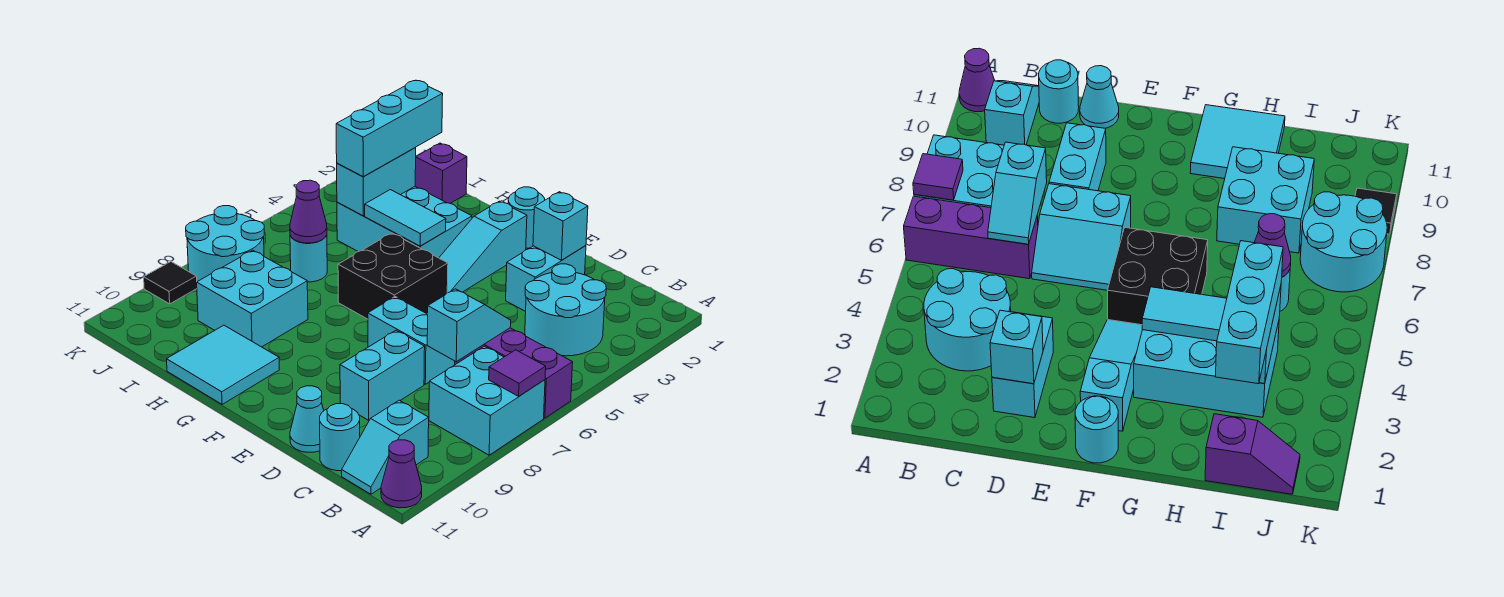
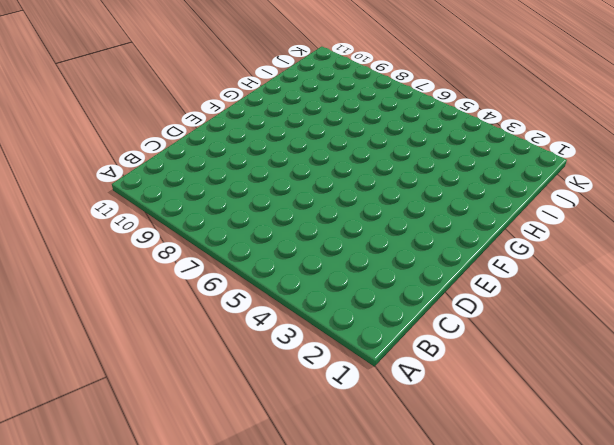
none -> purple brick A6:C6 level 1
none -> cyan brick A7:B8 level 1
none -> purple cone A11 level 1

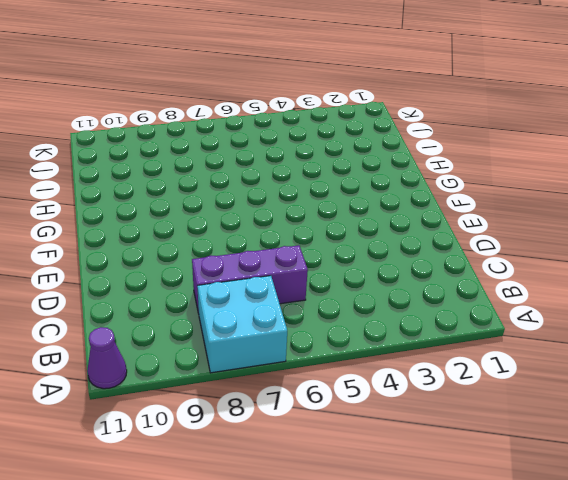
purple brick C6:C8 level 1 -> purple brick A6:C6 level 1
none -> cyan round brick B3:C4 level 1
none -> cyan slope B10:B11 level 1 top 10
none -> cyan round brick C11 level 1

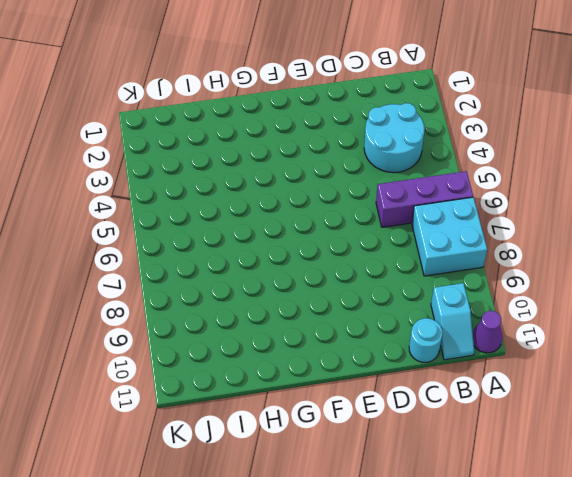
none -> cyan brick D2:D3 level 1
none -> cyan slope D6:E7 level 1 top 7
none -> cyan brick D8:D9 level 1

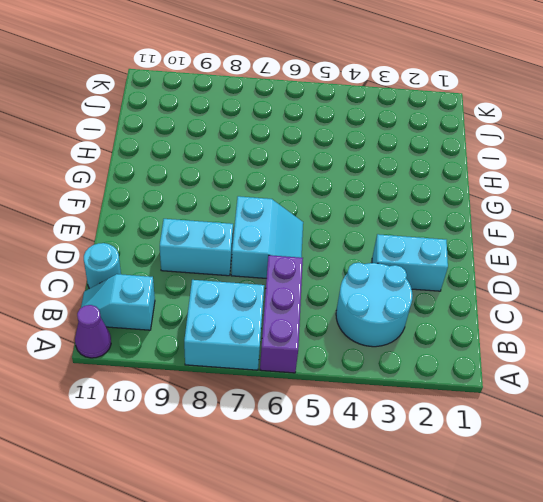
none -> cyan cone D11 level 1
none -> cyan round brick F1 level 1
none -> cyan slope F2:F4 level 1 top 2

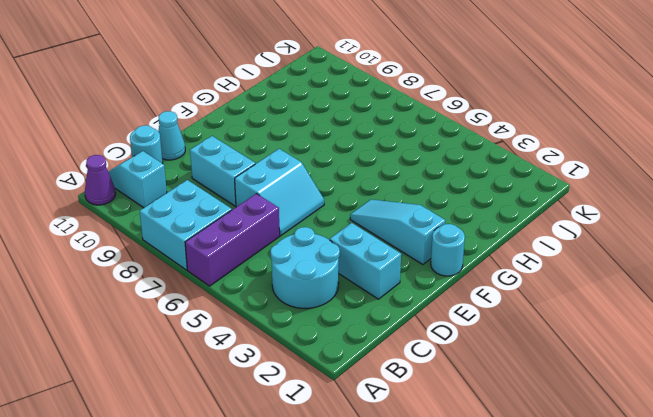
none -> black brick F5:G6 level 1
none -> cyan brick G3:I4 level 1
none -> cyan tile G10:H11 level 1

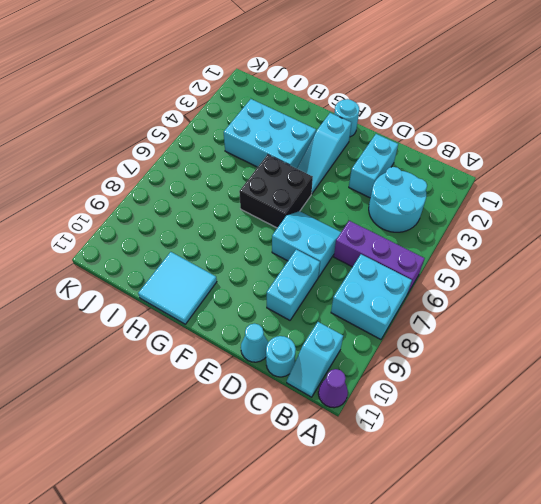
none -> cyan brick H8:I9 level 1
none -> purple slope I1:J1 level 1 top I
none -> cyan round brick I6 level 1

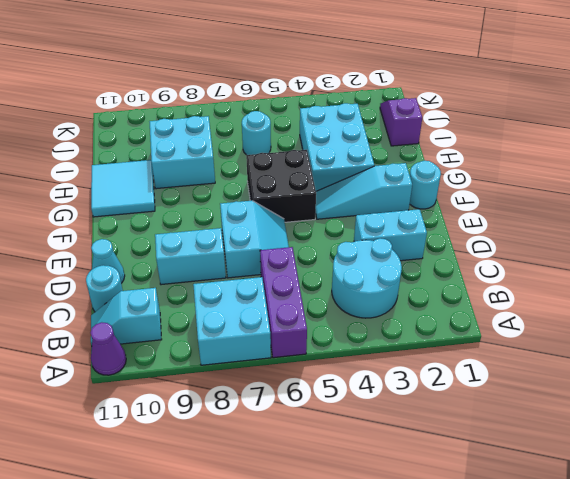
none -> cyan round brick J7:K8 level 1
none -> black tile K9 level 1
none -> purple tile A7 level 2

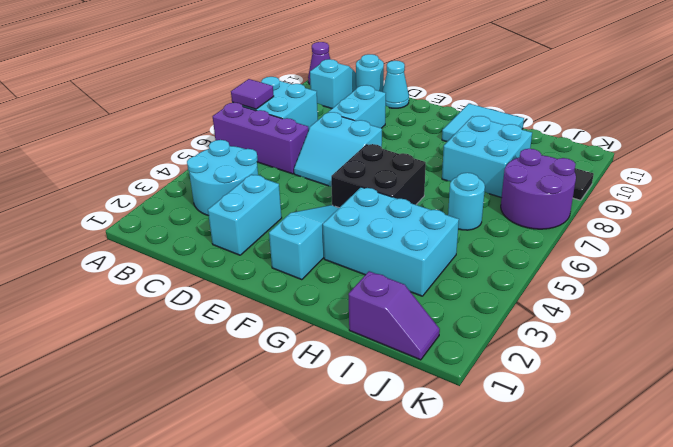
purple round brick J7:K8 level 1 -> cyan round brick J7:K8 level 1
none -> cyan round brick F1 level 1
none -> cyan slope C6:C7 level 2 top 7
none -> cyan brick D2 level 2

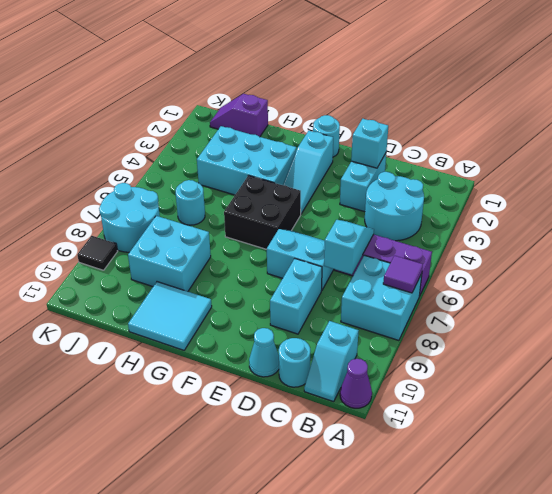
none -> cyan tile G4:H4 level 2
none -> cyan brick I3:I4 level 2
none -> purple cone I6 level 2

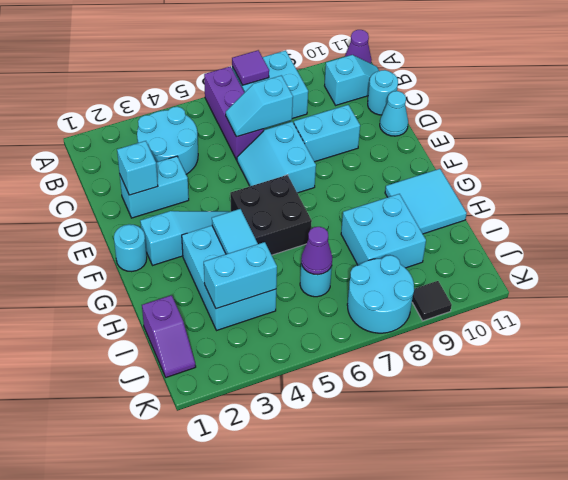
none -> cyan brick I2:I4 level 3

